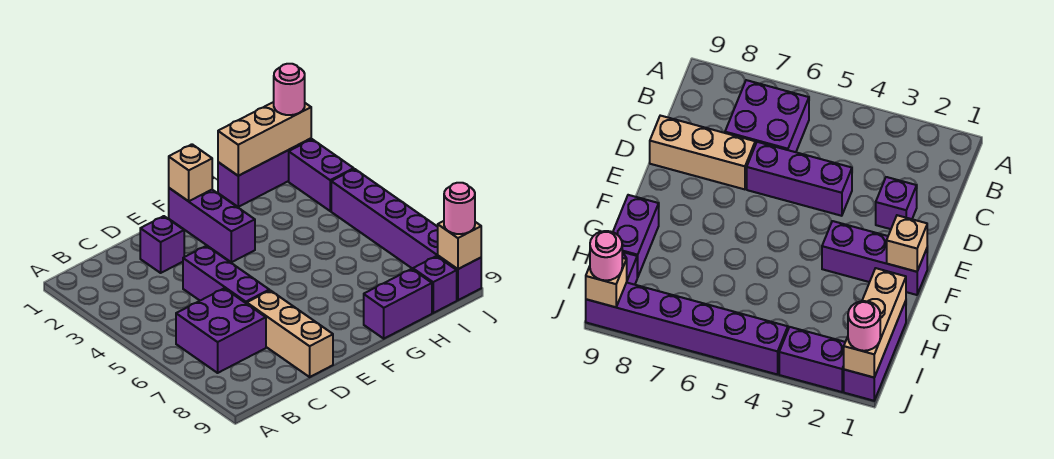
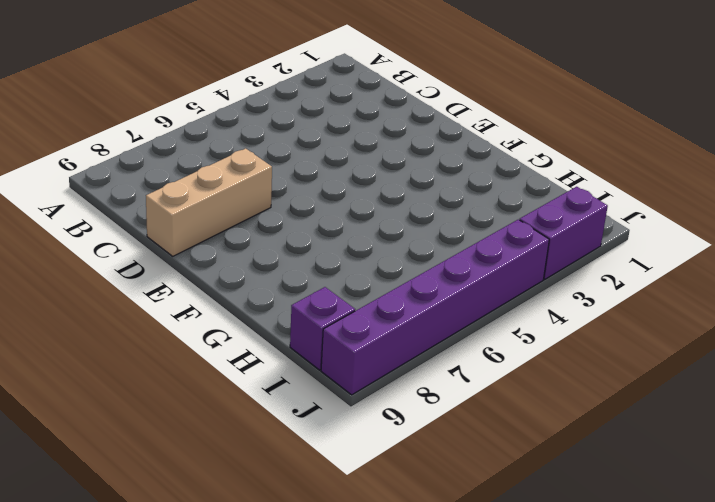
none -> purple brick B6:C7 level 1
none -> purple brick D2 level 1
none -> purple brick D4:D6 level 1

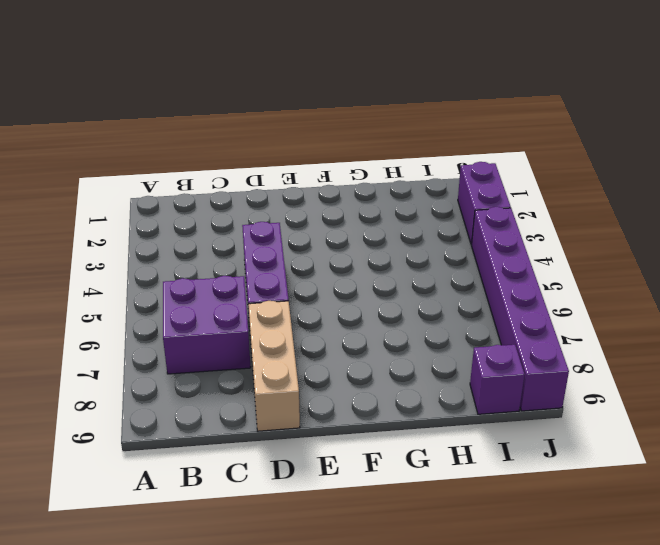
none -> purple brick D2 level 1
none -> purple brick F1:F3 level 1
none -> purple brick G9:H9 level 1

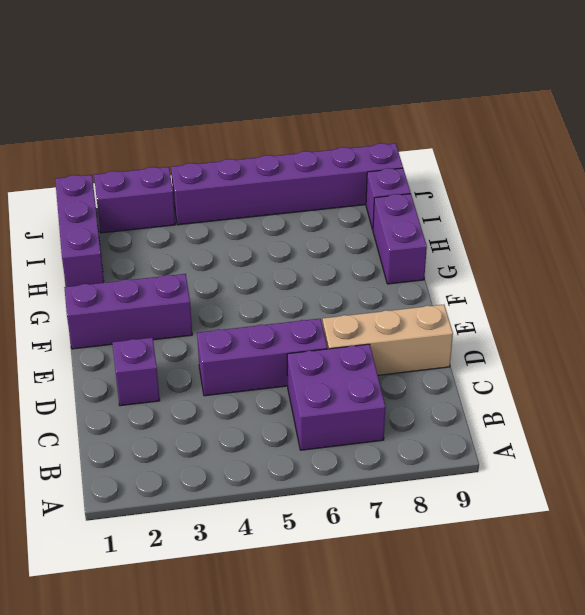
none -> tan brick F1 level 2
none -> tan brick H1:J1 level 2
none -> tan brick J9 level 2

